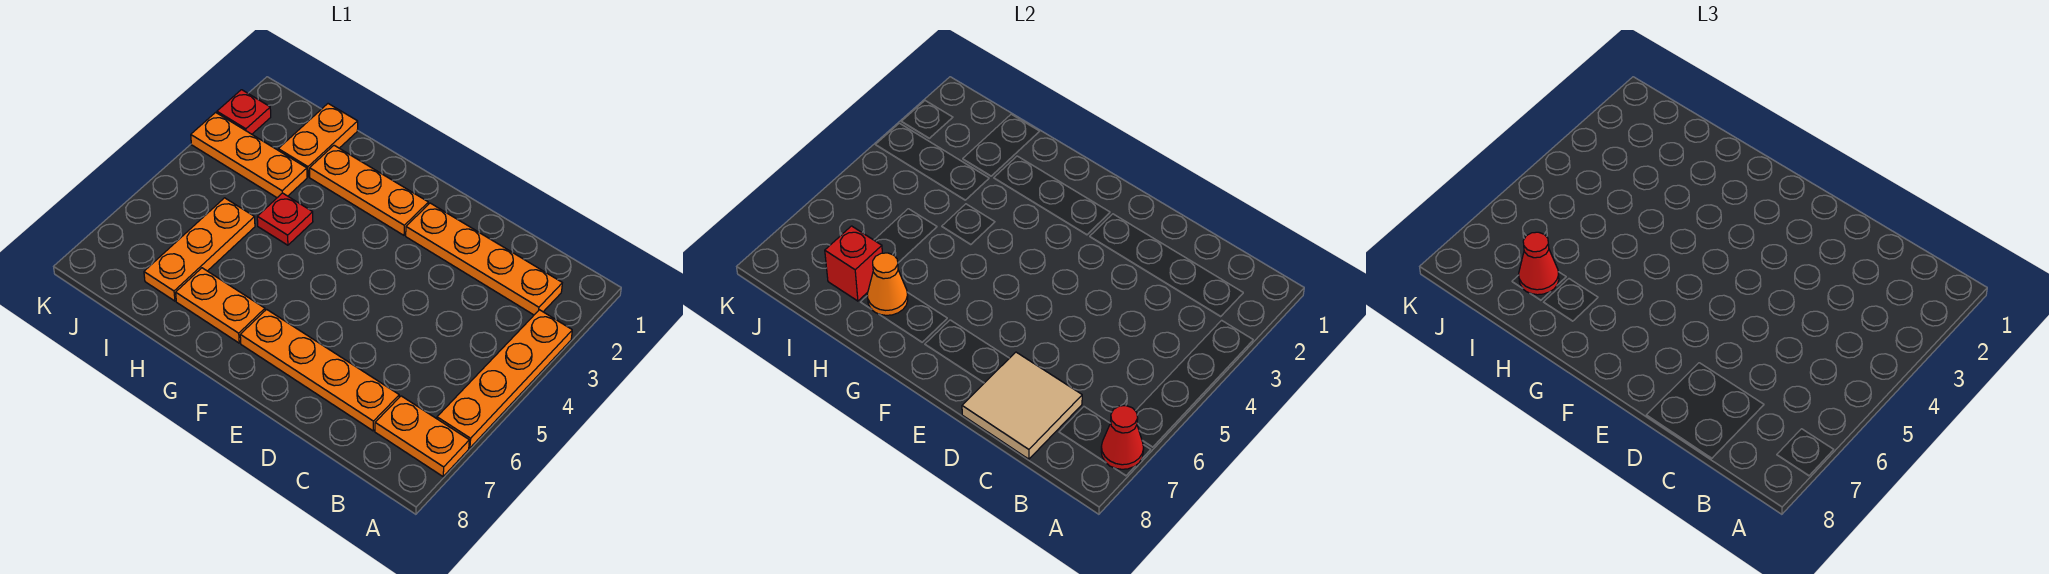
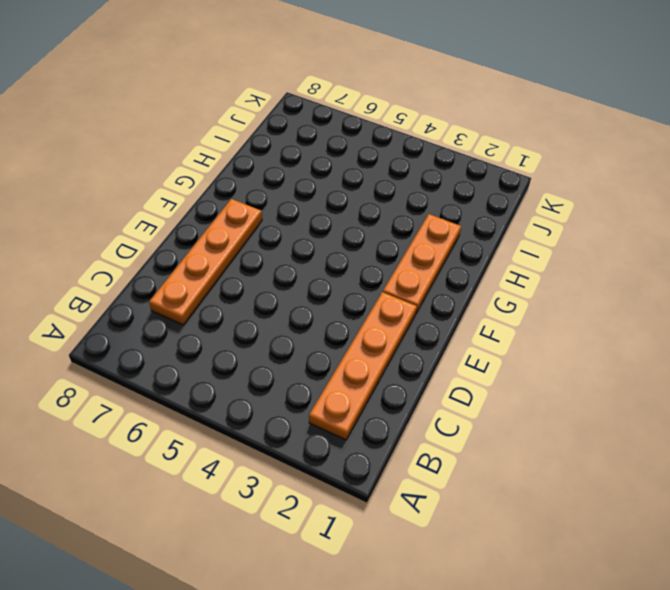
none -> orange plate A3:A6 level 1
none -> orange plate A7:B7 level 1
none -> orange plate G7:H7 level 1

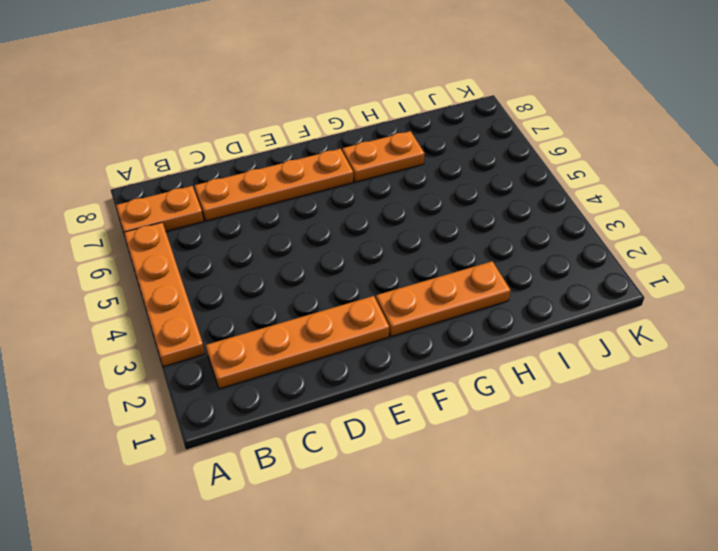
none -> red plate H4 level 1
none -> orange plate I1:I2 level 1
none -> orange plate I3:K3 level 1

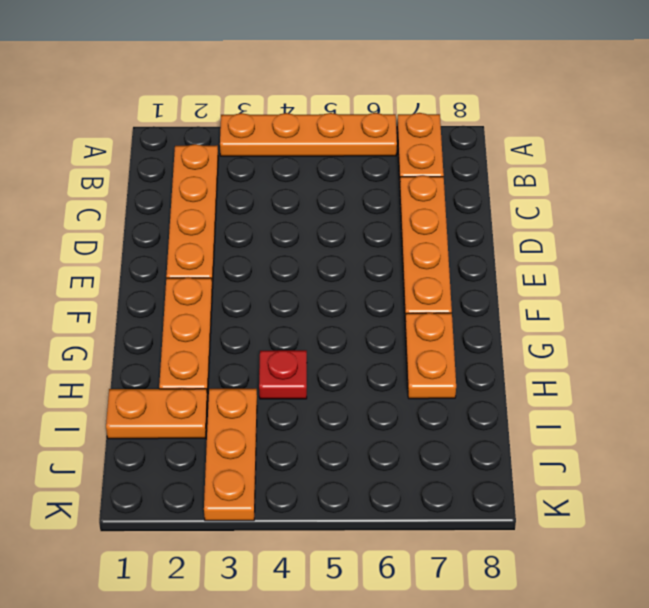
none -> orange plate I5:I7 level 1
none -> red plate K2 level 1
none -> red cone A7 level 2

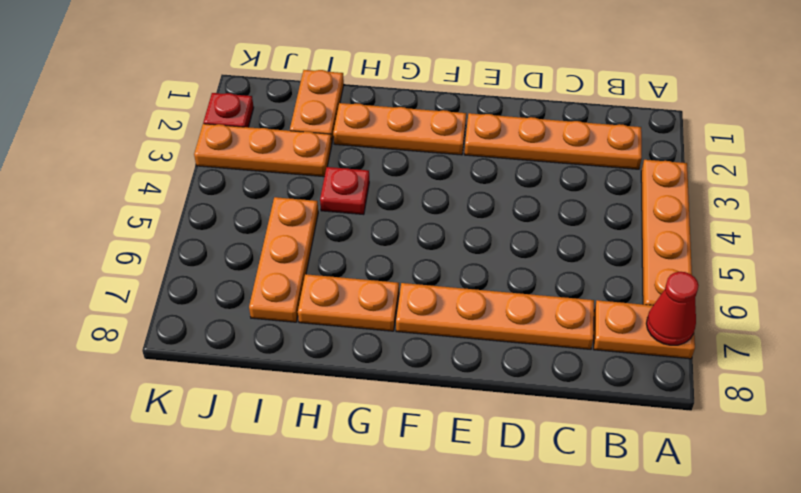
none -> tan tile C7:D8 level 2
none -> orange cone H7 level 2
none -> red brick I7 level 2

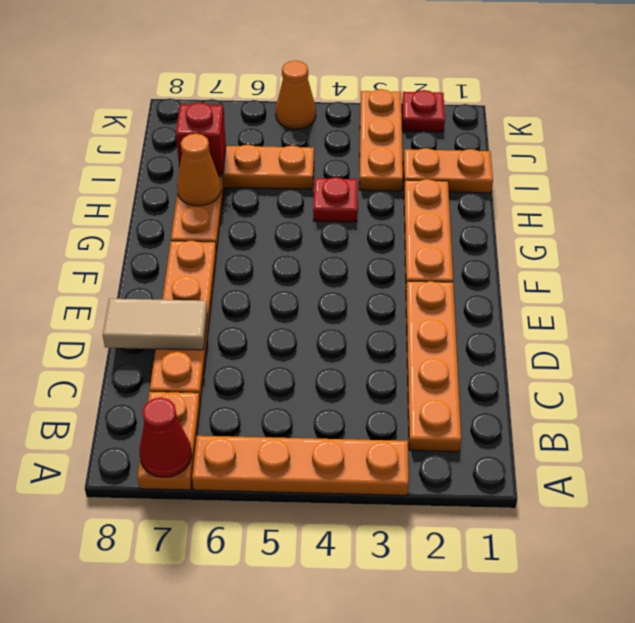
tan tile D7:D8 level 2 -> tan tile C7:D8 level 2
orange cone K5 level 1 -> none
none -> red cone I7 level 3

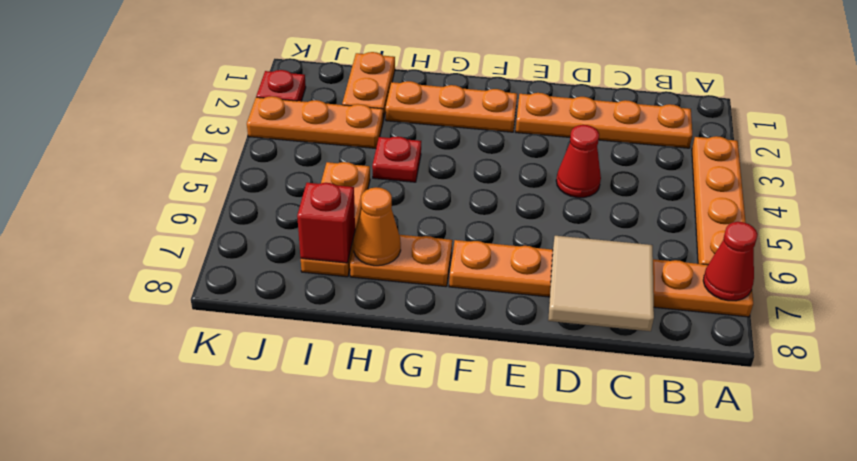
red cone D4 level 1 -> red cone I7 level 3

